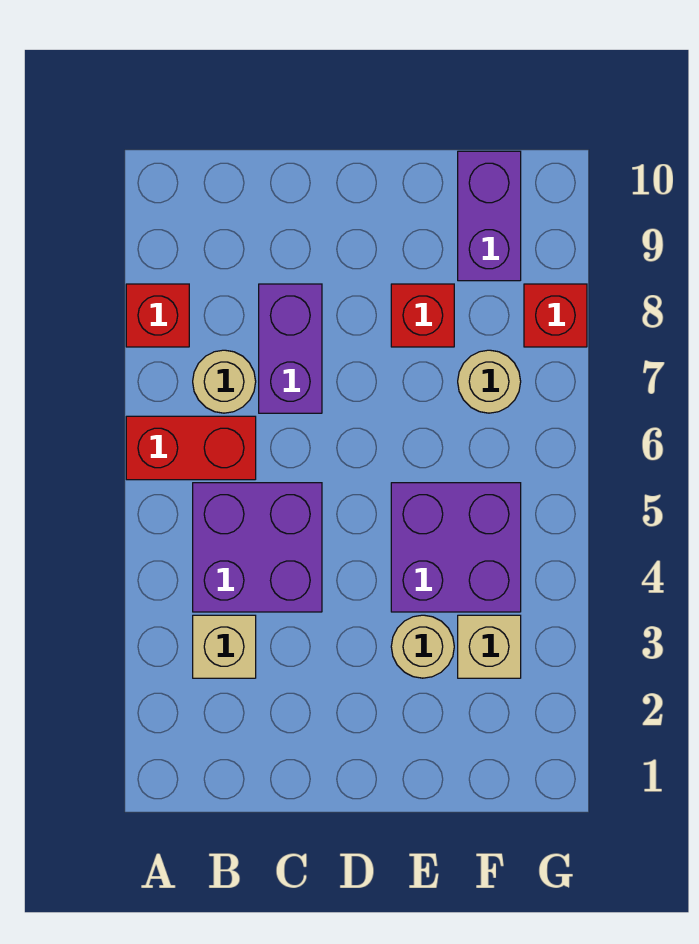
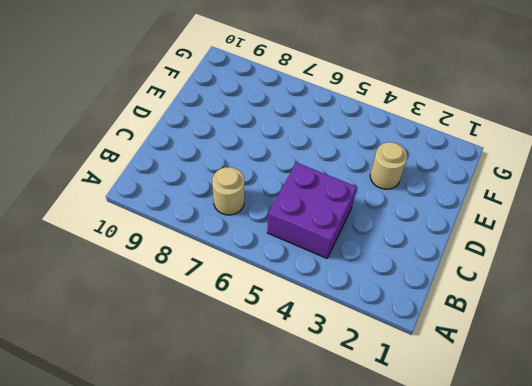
none -> red brick A6:B6 level 1
none -> red brick A8 level 1
none -> tan brick B3 level 1

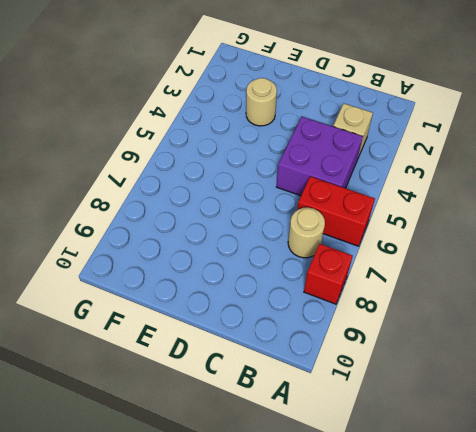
none -> purple brick C7:C8 level 1
none -> purple brick E4:F5 level 1
none -> red brick E8 level 1

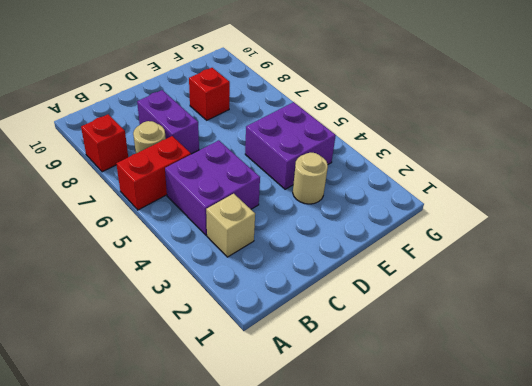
none -> tan brick F3 level 1
none -> tan round brick F7 level 1
none -> purple brick F9:F10 level 1

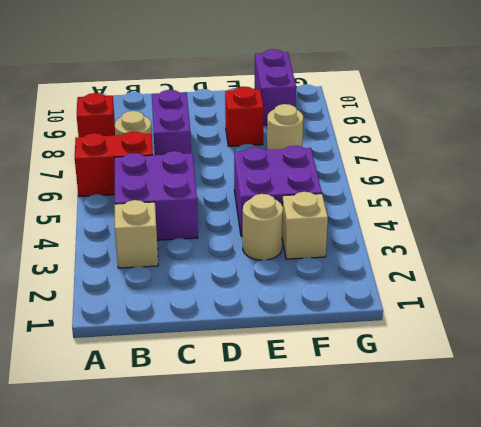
none -> red brick G8 level 1

